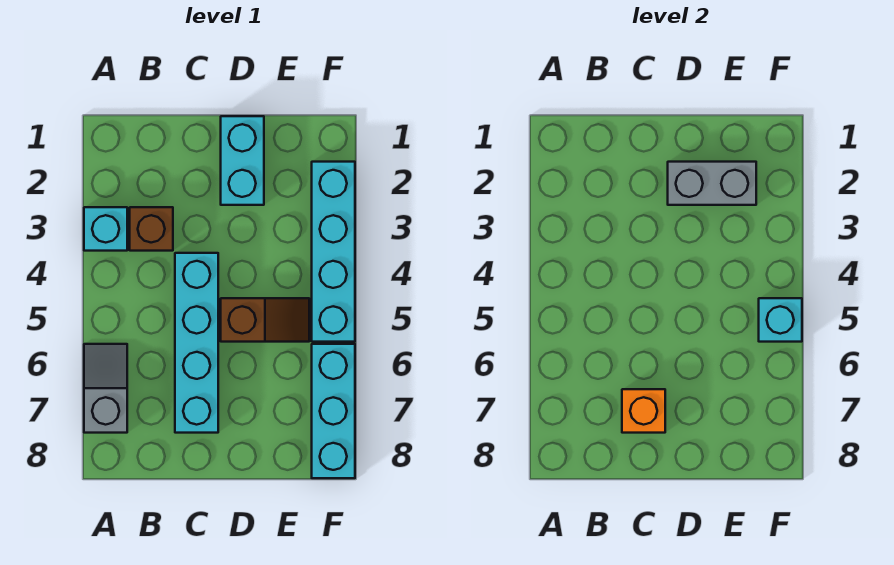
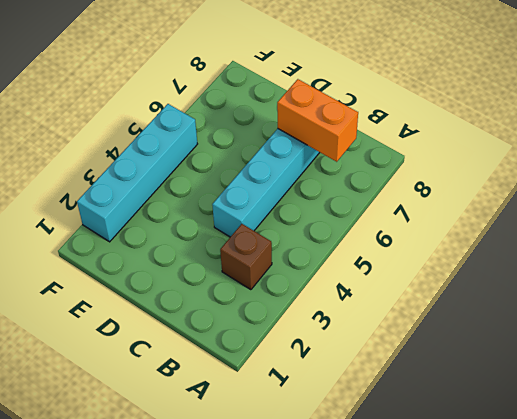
orange brick B7:C7 level 2 -> orange brick C7 level 2
none -> cyan brick A3 level 1
none -> grey slope A6:A7 level 1 top 7

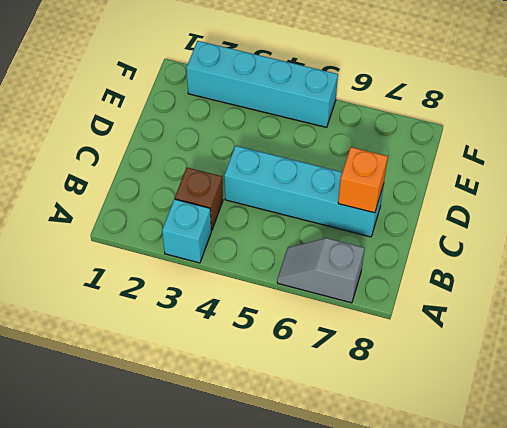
none -> cyan brick D1:D2 level 1
none -> brown slope D5:E5 level 1 top D

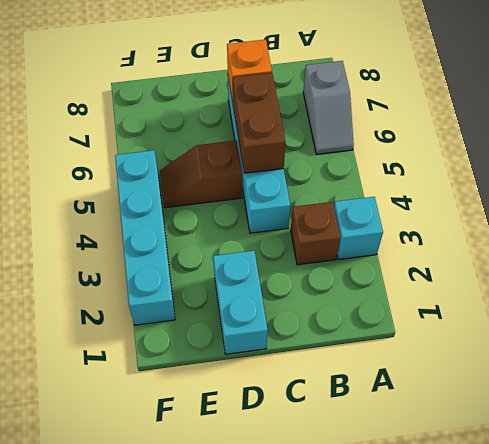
brown brick C5:C6 level 2 -> none
none -> cyan brick F6:F8 level 1
none -> grey brick D2:E2 level 2

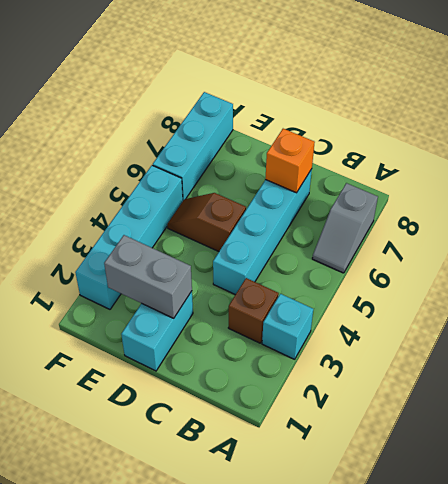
none -> cyan brick F5 level 2

